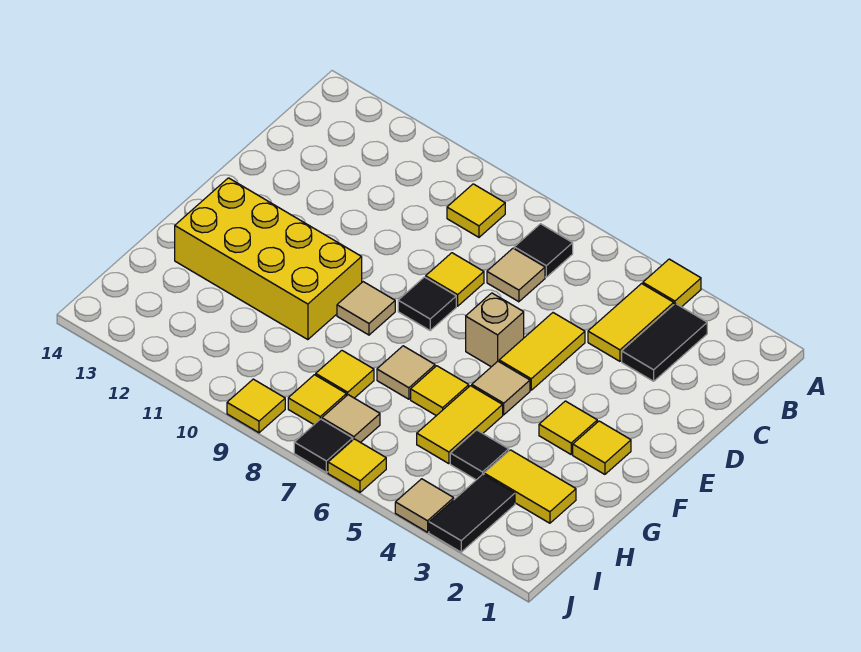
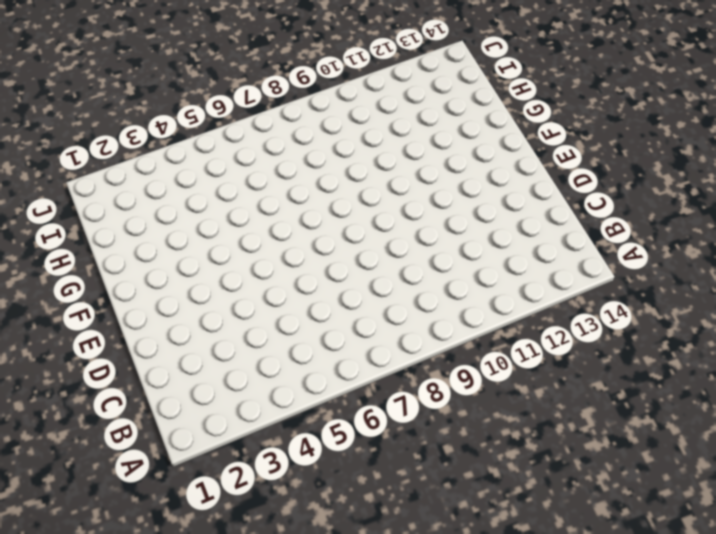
none -> yellow tile A4 level 1
none -> black tile B3:C3 level 1
none -> yellow tile B4:C4 level 1

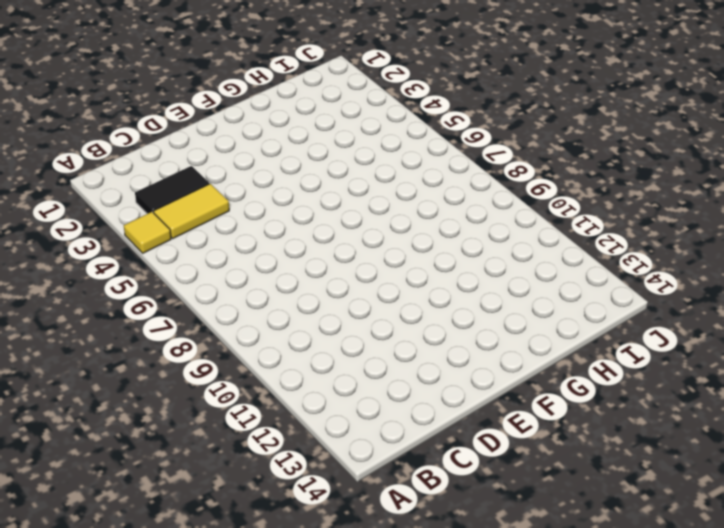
none -> black tile B7 level 1
none -> yellow tile B9 level 1
none -> tan tile C7 level 1

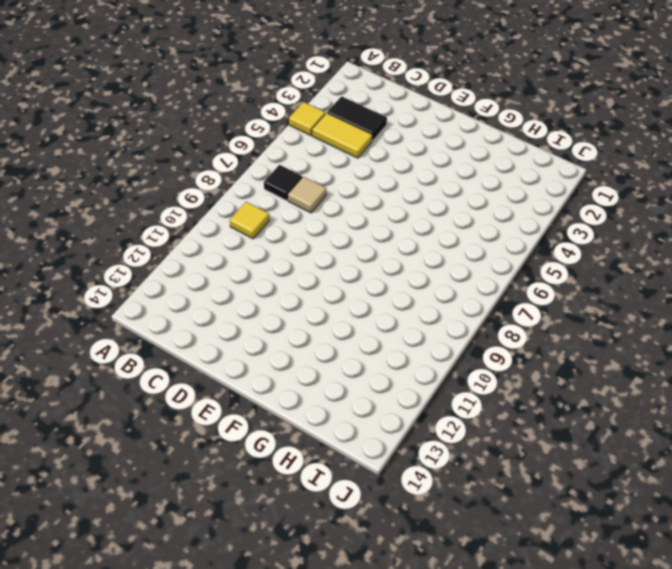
none -> yellow tile D5:E5 level 1
none -> yellow tile D8 level 1
none -> tan brick E6 level 1

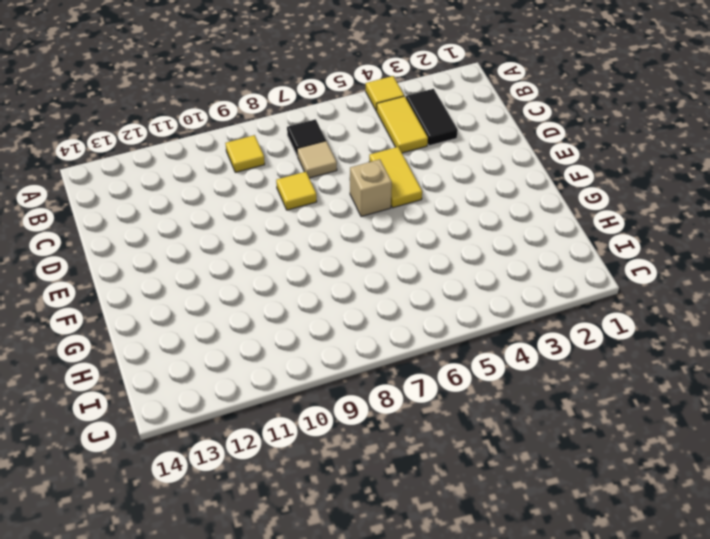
none -> black tile E8 level 1
none -> yellow tile F2 level 1
none -> yellow tile F3 level 1

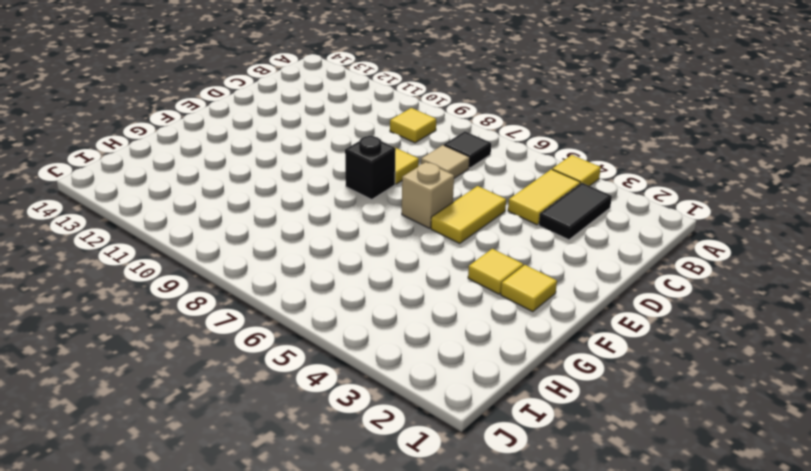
black brick E8 level 1 -> black tile E8 level 1
none -> tan tile F5 level 1
none -> tan tile F9 level 1
none -> yellow brick F10:G13 level 1

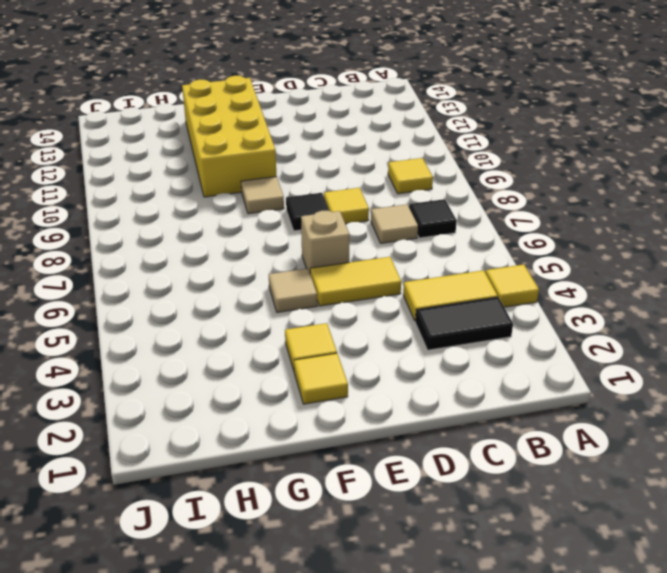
none -> yellow tile G5:H5 level 1
none -> yellow tile G6 level 1
none -> tan tile G7 level 1

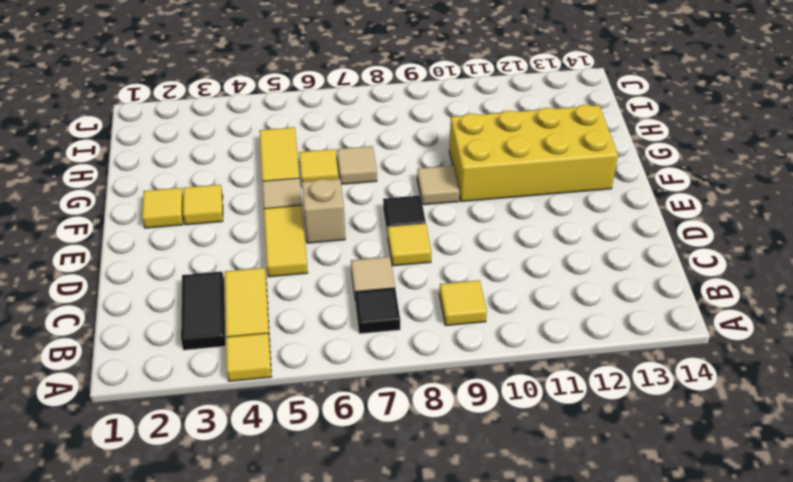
none -> yellow tile H2:H3 level 1
none -> black tile H4 level 1
none -> yellow tile H8 level 1

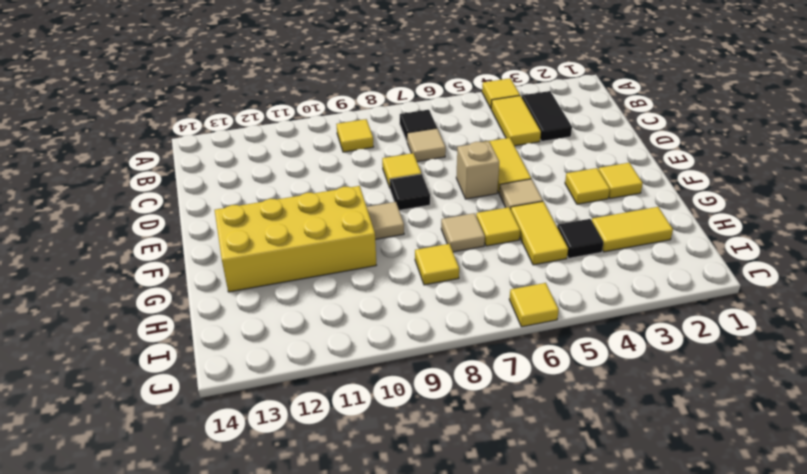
none -> black tile I3:J3 level 1
none -> tan tile I7 level 1
none -> yellow tile I8 level 1

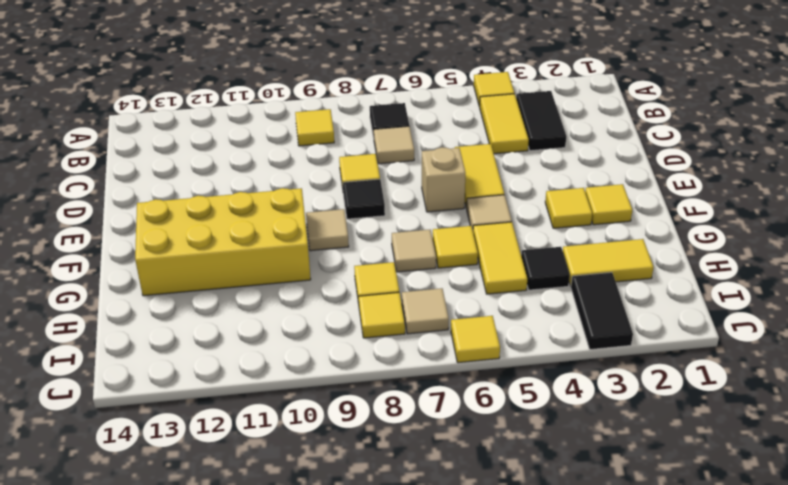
none -> tan tile J4 level 1
none -> black tile J7 level 1
none -> yellow tile J9 level 1

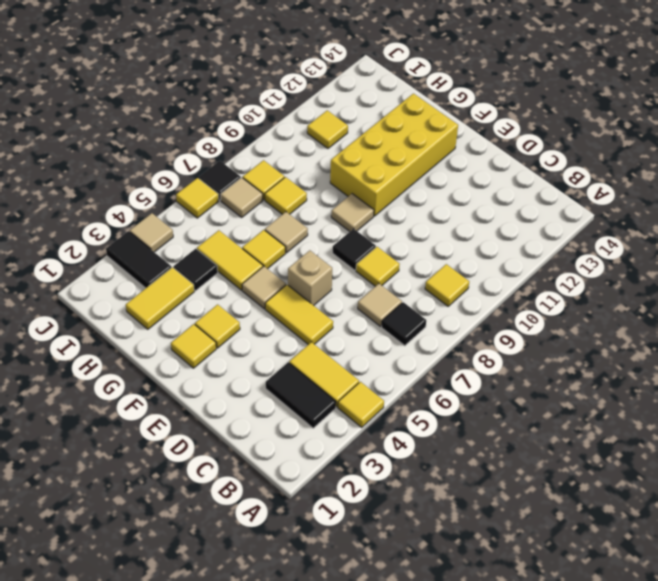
yellow tile I11 level 1 -> yellow tile J9 level 1

